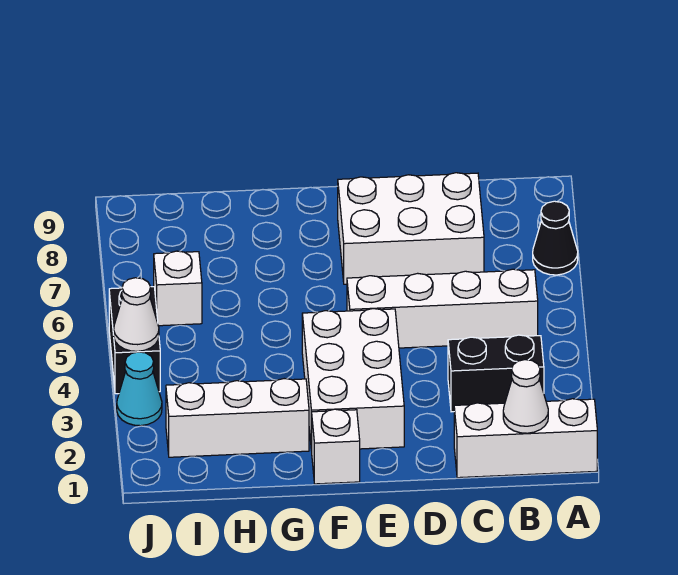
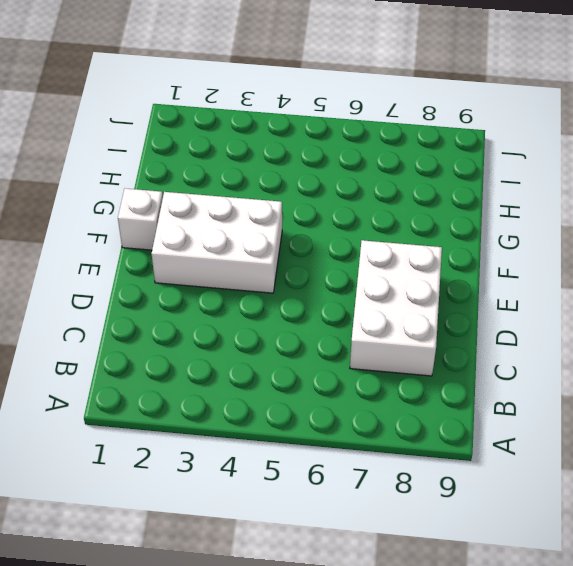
none -> white brick A1:C1 level 1
none -> black cone A7 level 1
none -> black brick B3:C3 level 1

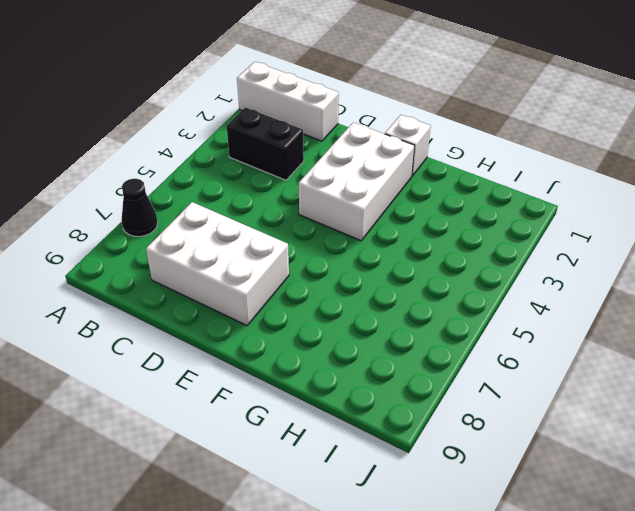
none -> white brick B5:E5 level 1
none -> white brick G2:I2 level 1
none -> white brick I6 level 1

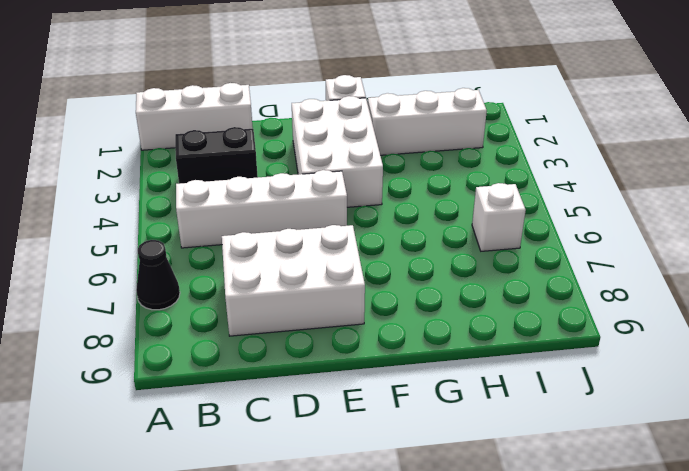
none -> cyan cone J3 level 1
none -> black brick J4:J5 level 1
none -> white cone B1 level 2

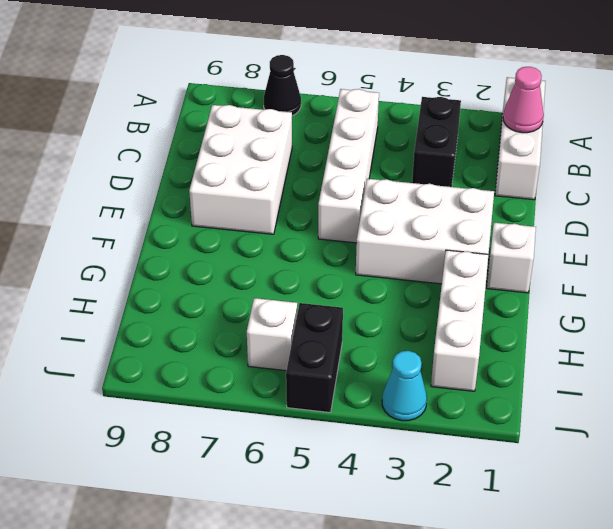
pink cone B1 level 2 -> white cone B1 level 2
black brick I5:J5 level 1 -> black brick J4:J5 level 1
none -> white cone J4 level 2

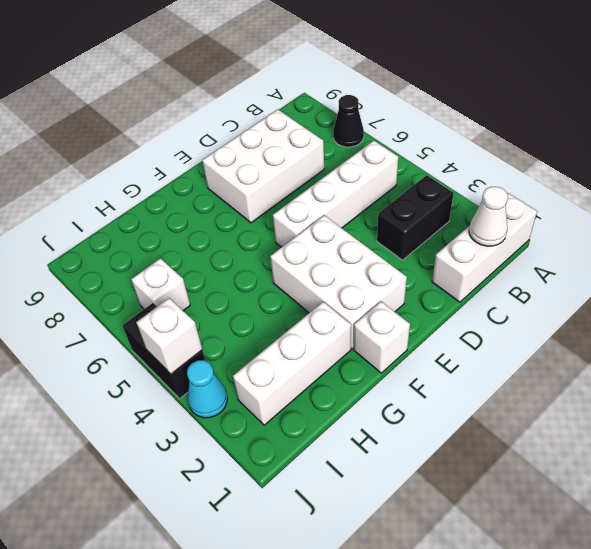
white brick J4 level 2 -> white cone J4 level 2

